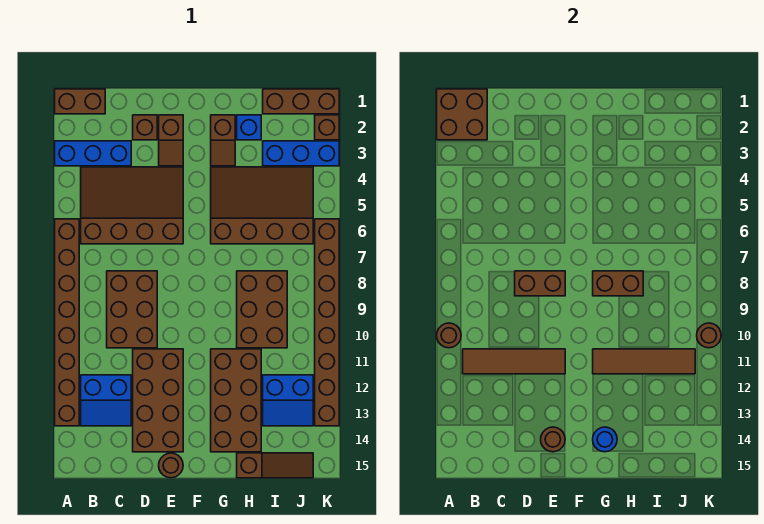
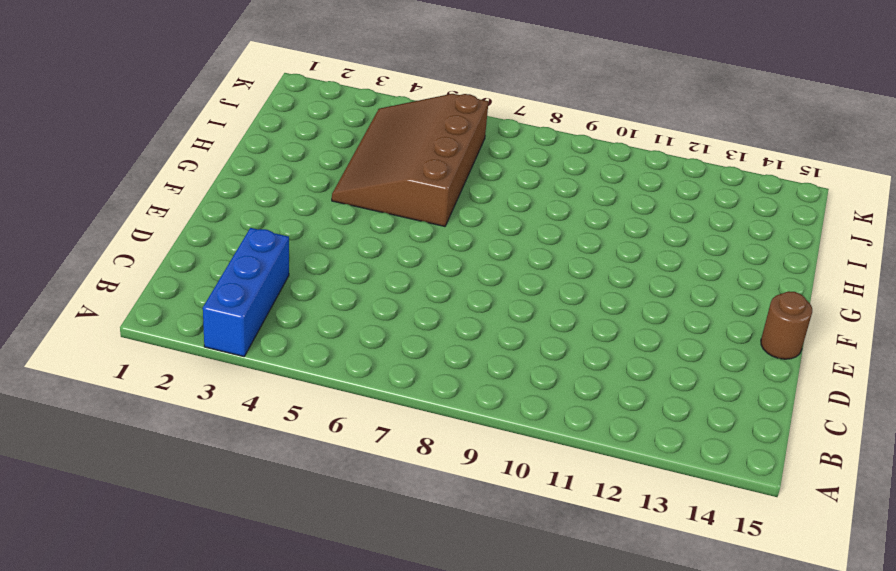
none -> brown brick A1:B1 level 1
none -> brown brick A6:A13 level 1
none -> brown slope B4:E6 level 1 top 6
none -> blue slope B12:C13 level 1 top 12

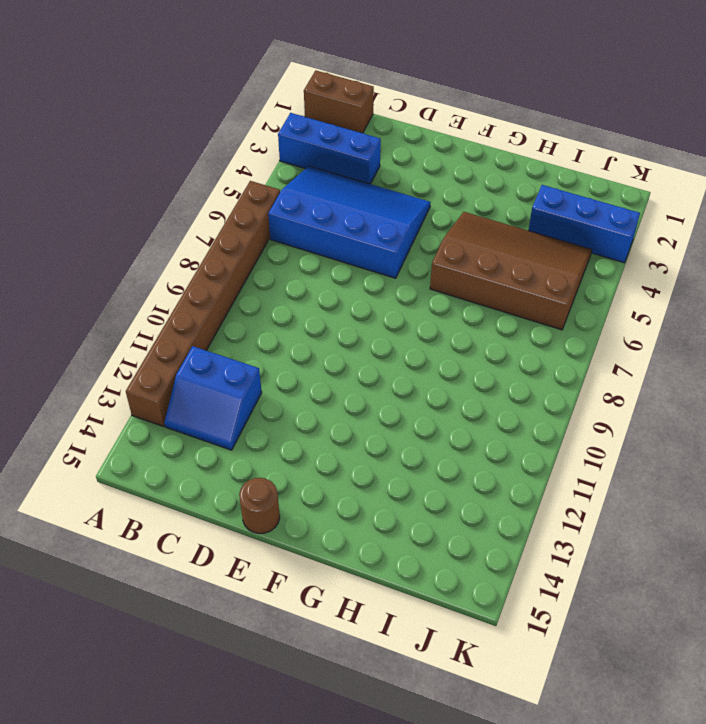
blue slope B4:E6 level 1 top 6 -> brown slope B4:E6 level 1 top 6
none -> brown brick C8:D10 level 1
none -> brown brick D2 level 1
none -> brown brick D11:E14 level 1
none -> brown slope E2:E3 level 1 top 2

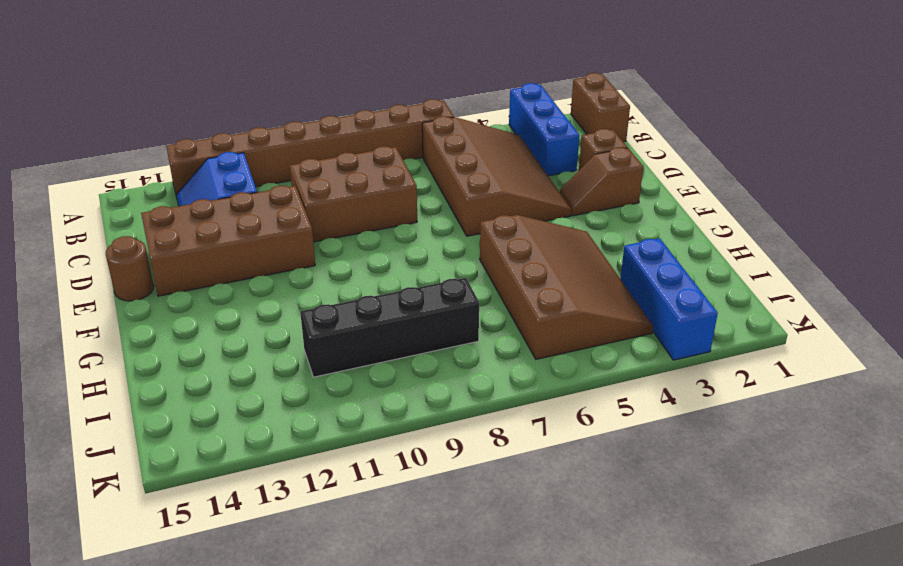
black brick I8:I11 level 1 -> brown brick H8:I10 level 1
none -> brown slope G2:G3 level 1 top 2
none -> brown brick G11:H14 level 1
none -> blue brick H2 level 1
none -> brown slope H15:J15 level 1 top H

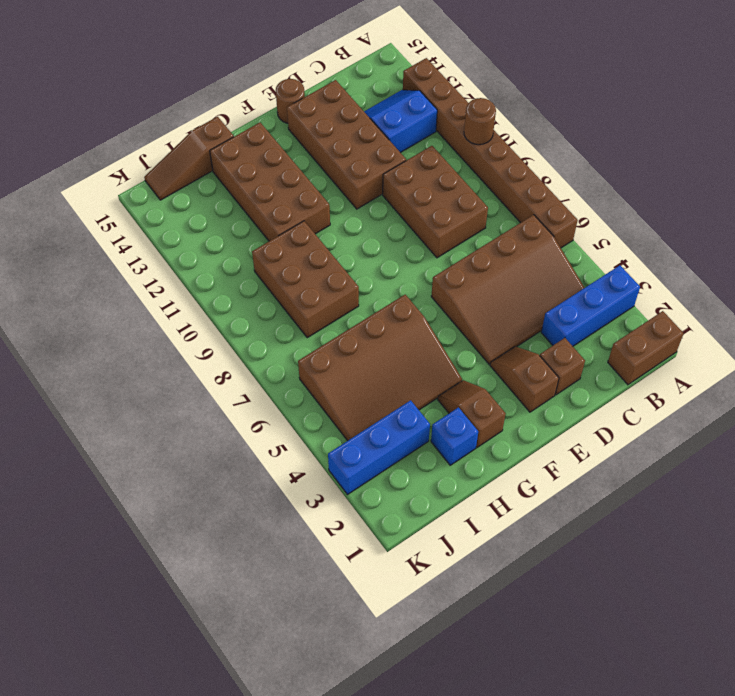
none -> brown brick I1:K1 level 1
none -> blue slope I12:J13 level 1 top 12
none -> brown brick K2 level 1
none -> brown brick K6:K13 level 1

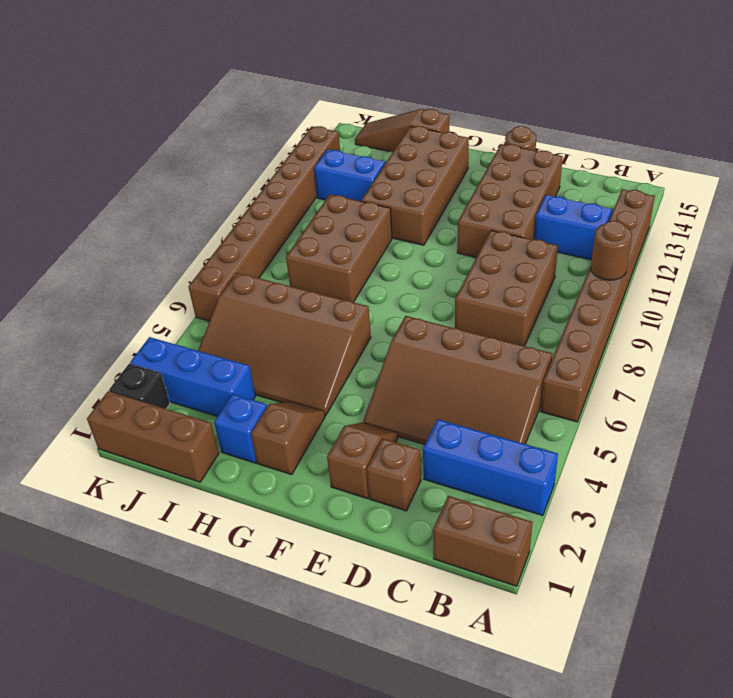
black brick K2 level 1 -> brown brick K2 level 1
none -> brown brick A1:B2 level 2
none -> brown tile B11:E11 level 2
none -> brown brick D8:E8 level 2
none -> brown round brick E14 level 2

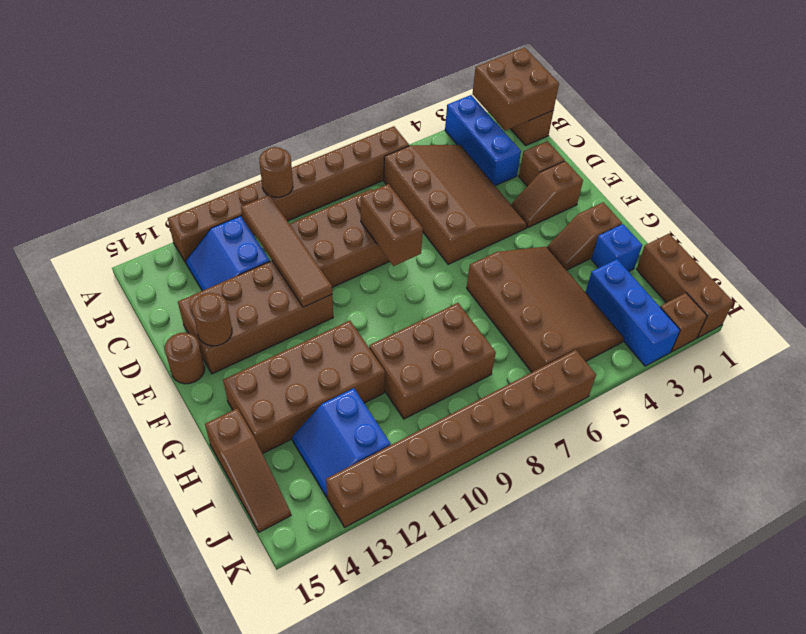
none -> brown brick G8:H8 level 2
none -> brown tile G11:J11 level 2
none -> blue round brick G14 level 2
none -> brown round brick K10 level 2

